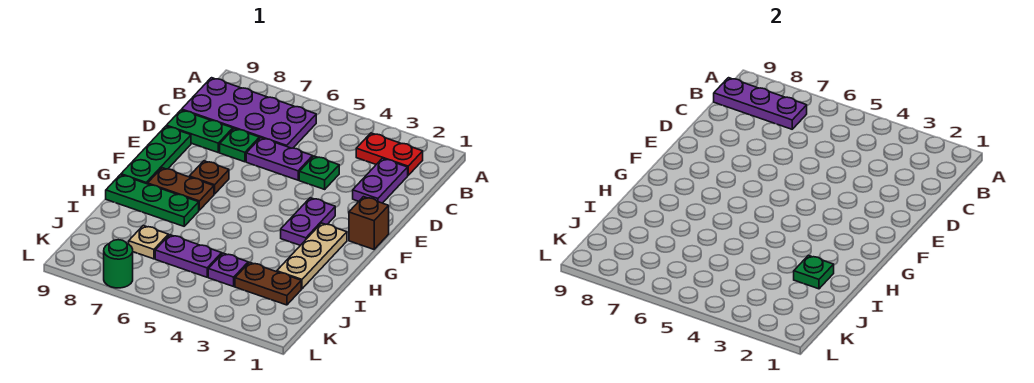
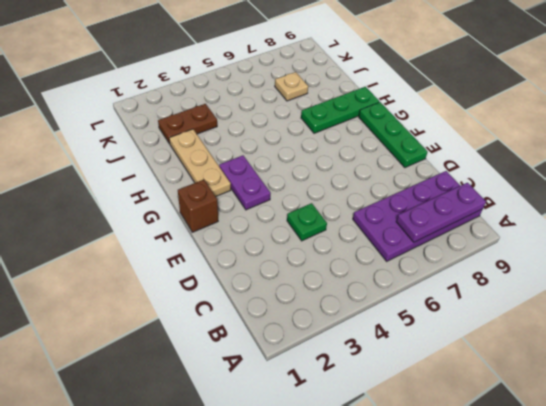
none -> red plate B2:B3 level 1
none -> purple plate C2:D2 level 1
none -> purple plate D5:D6 level 1

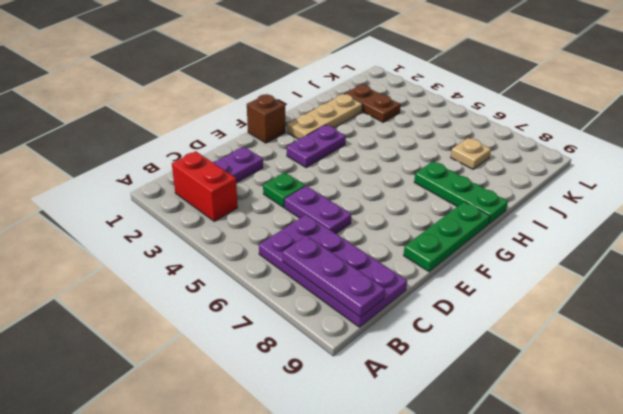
red brick B2:B3 level 1 -> red plate B2:B3 level 1
none -> green plate D7 level 1
none -> green plate D8:D9 level 1
none -> brown plate F7 level 1

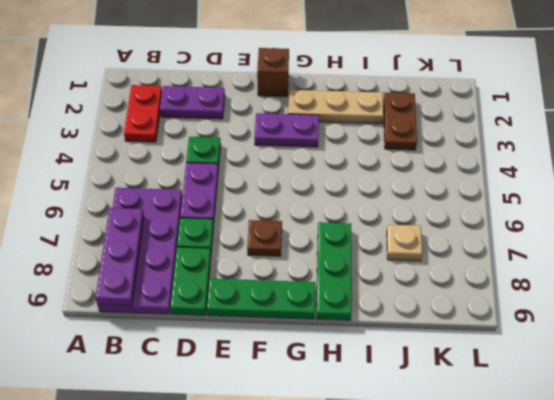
none -> brown plate G7:G8 level 1
none -> purple plate J4 level 1
none -> purple plate J5:J6 level 1

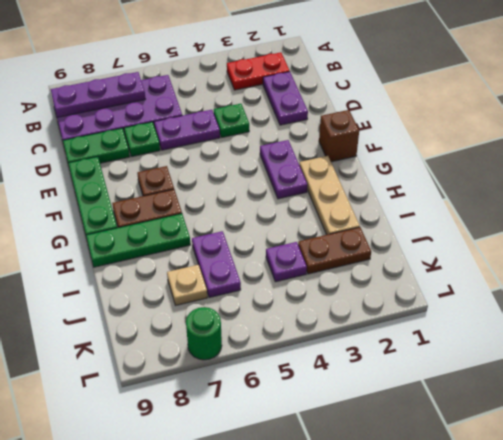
purple plate I6:J6 level 1 -> purple plate J5:J6 level 1
none -> green plate I2 level 2

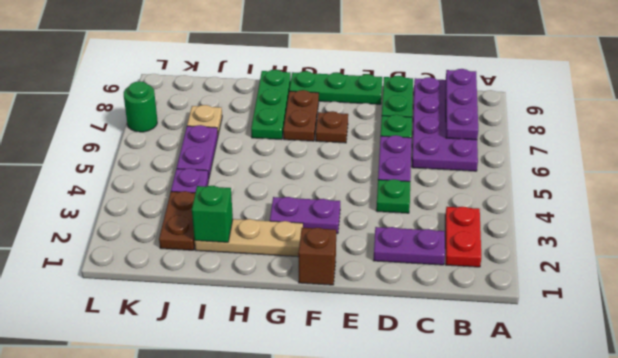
green brick I2 level 2 -> green plate I2 level 2

